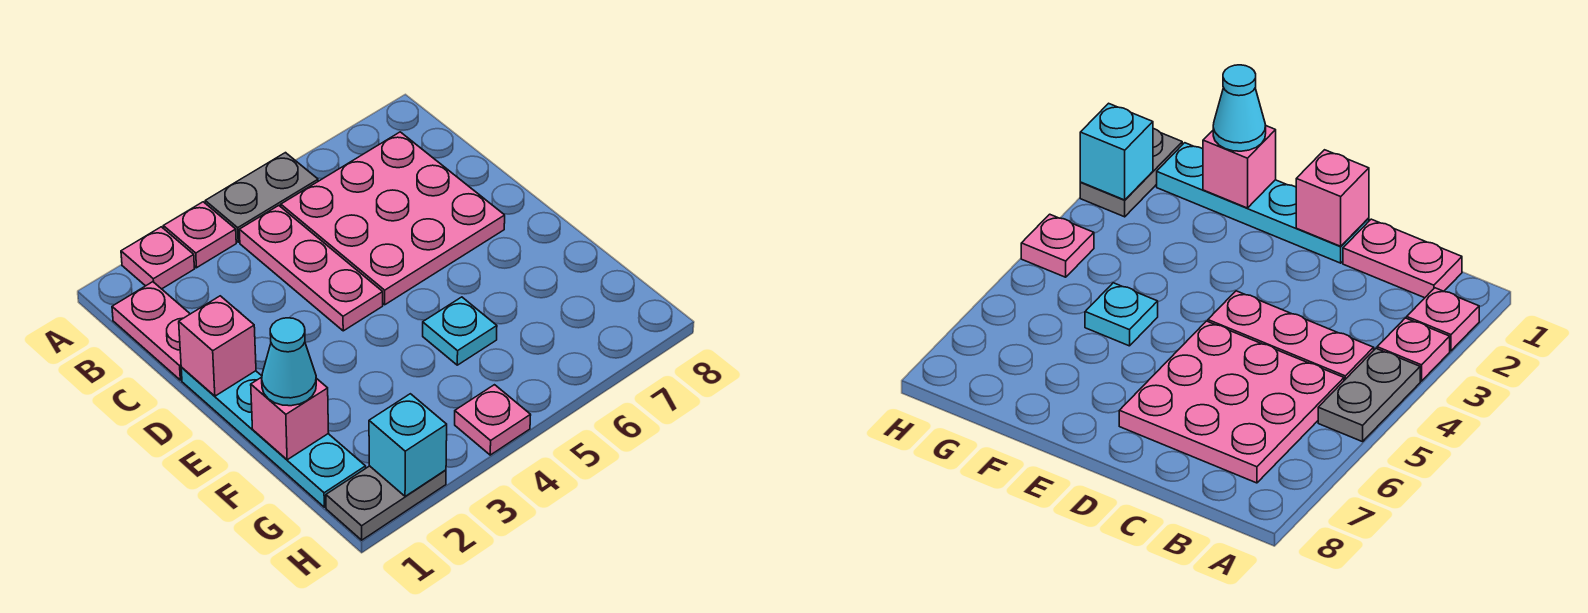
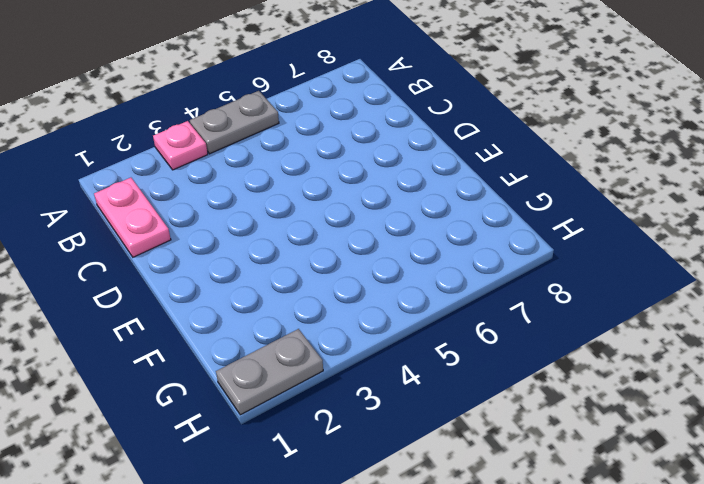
none -> pink plate A2 level 1
none -> pink plate B4:D4 level 1
none -> pink plate B5:D7 level 1

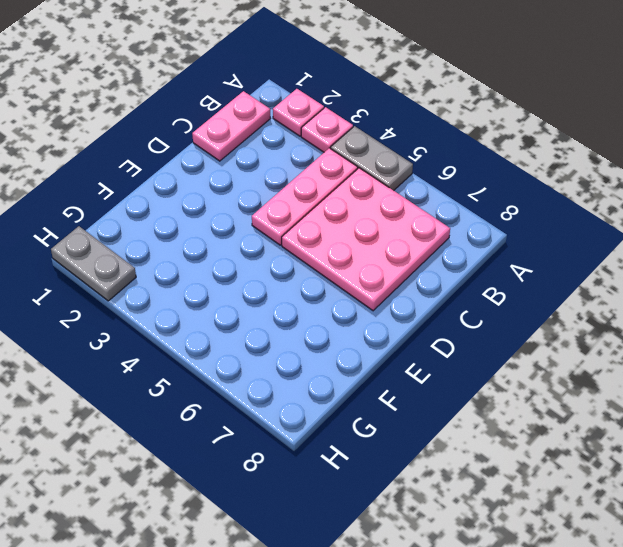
none -> cyan plate D1:G1 level 1
none -> cyan plate F5 level 1
none -> pink plate H4 level 1

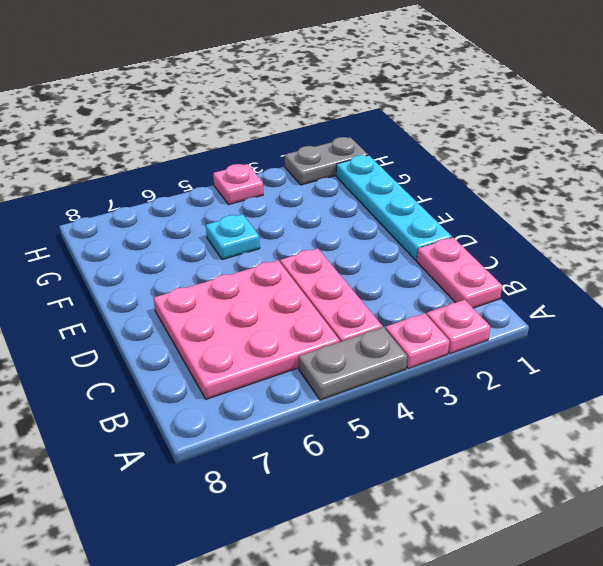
none -> pink brick D1 level 2
none -> pink brick F1 level 2
none -> cyan brick H2 level 2

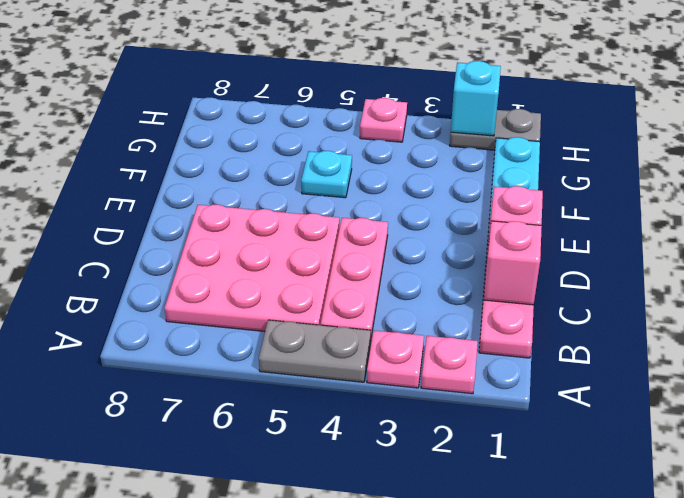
pink brick C1 level 2 -> pink brick F1 level 2
none -> cyan cone F1 level 3

